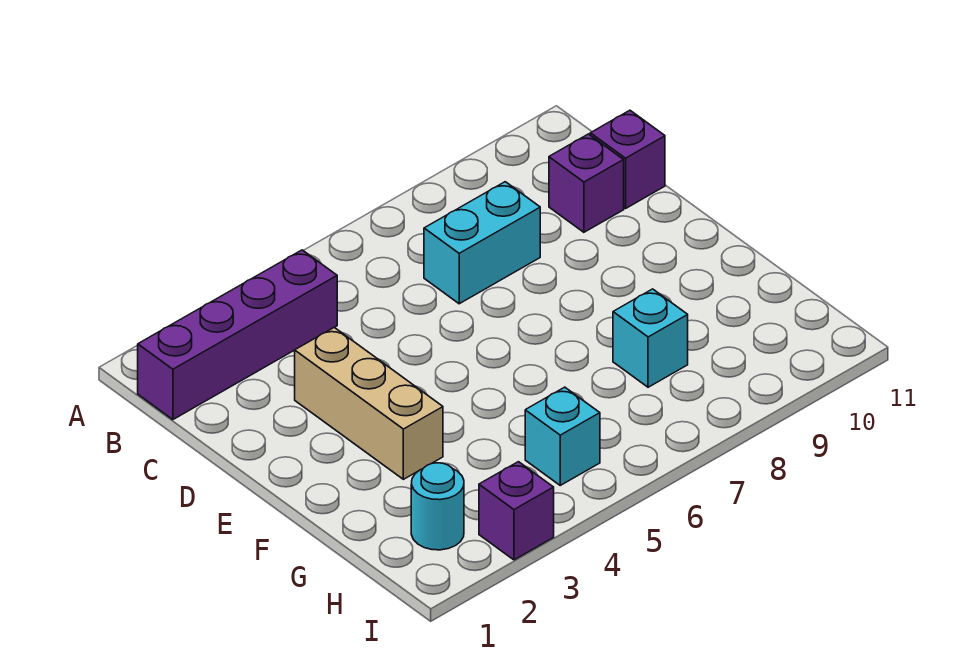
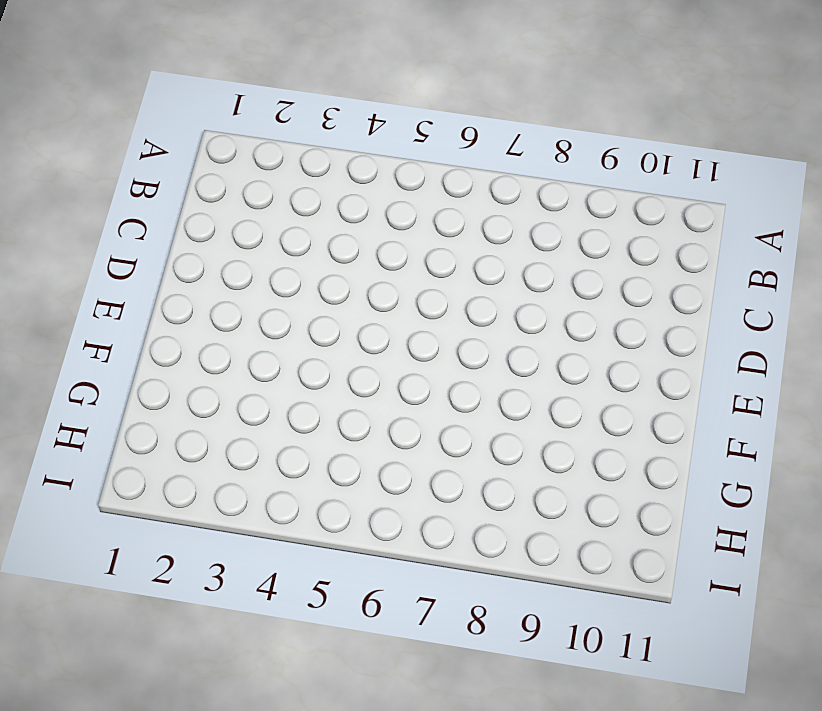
none -> purple brick B1:B4 level 1
none -> cyan brick C7:C8 level 1

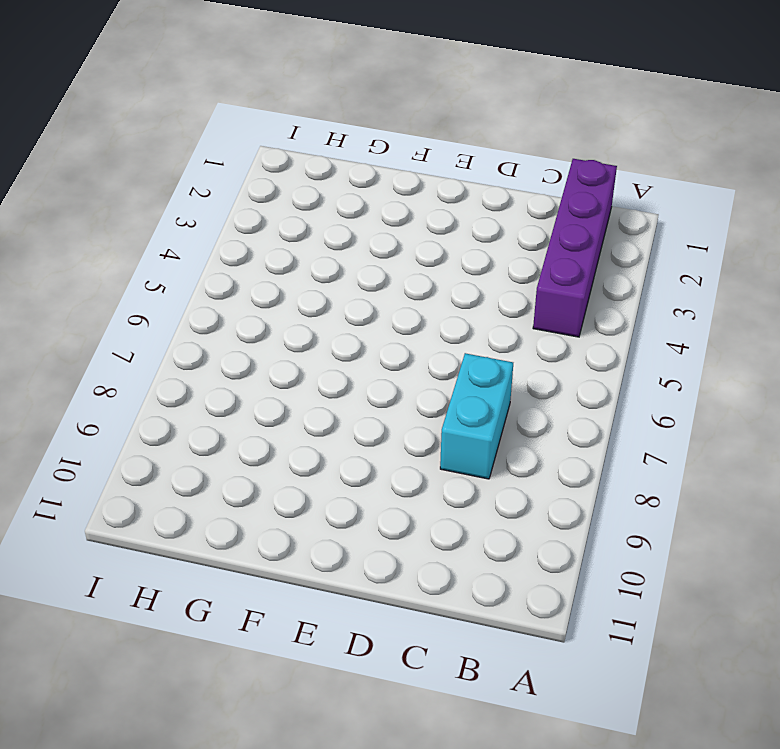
none -> purple brick C10 level 1
none -> purple brick C11 level 1

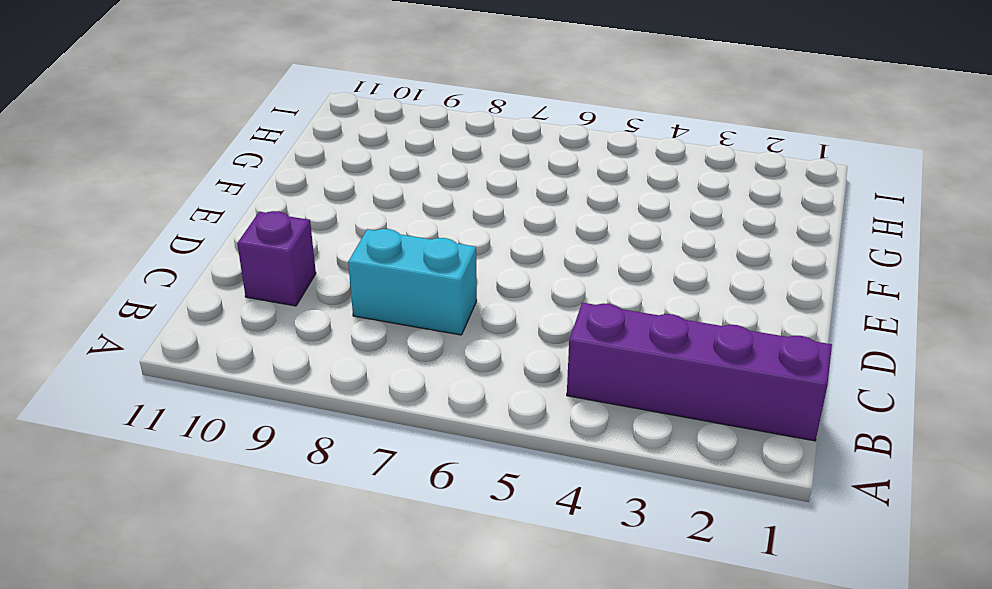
none -> purple brick C11 level 1
none -> tan brick D3:F3 level 1

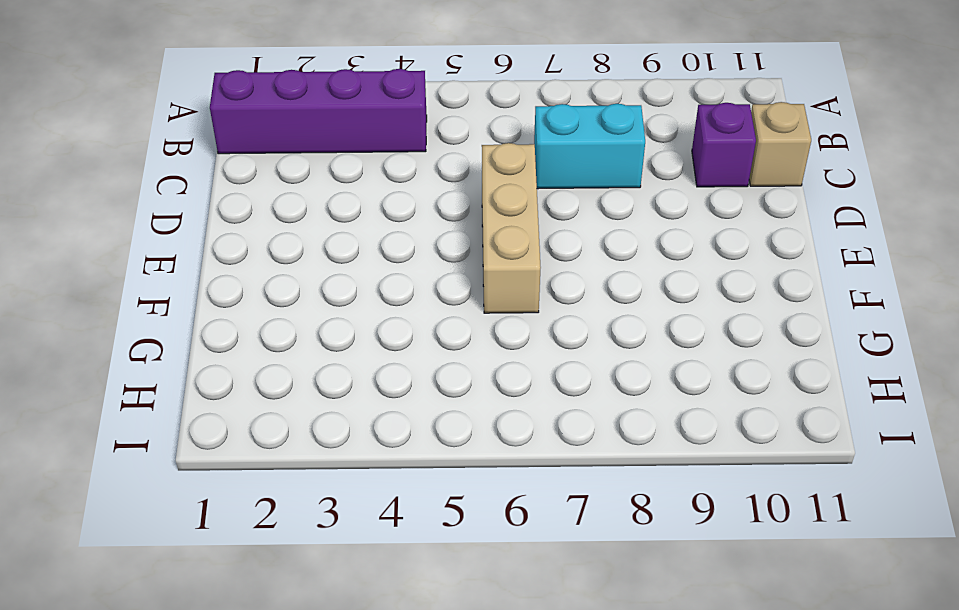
tan brick C11 level 1 -> purple brick C11 level 1
tan brick D6:F6 level 1 -> tan brick D3:F3 level 1
none -> cyan brick G8 level 1
none -> cyan round brick H2 level 1

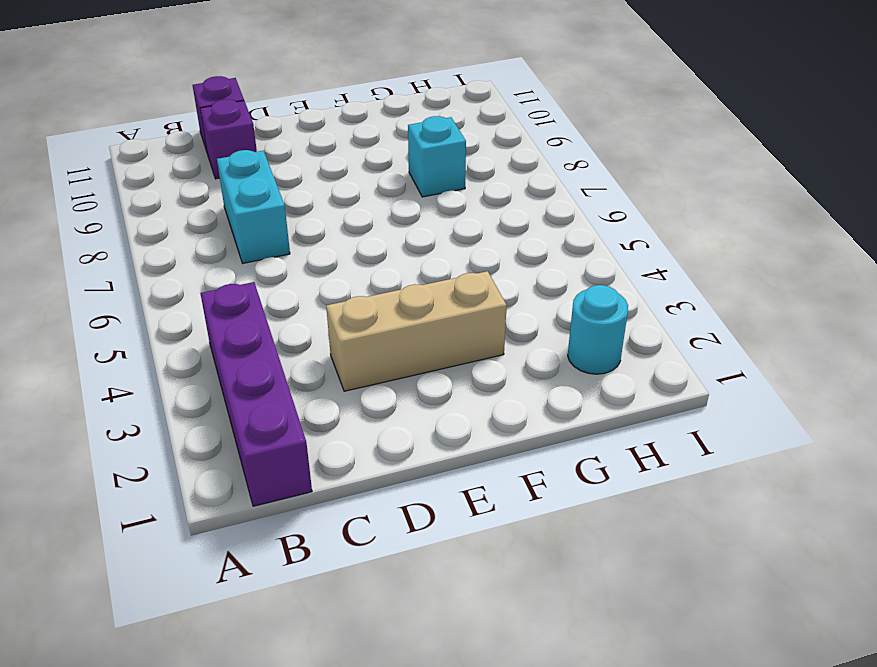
none -> cyan brick H5 level 1
none -> purple brick I3 level 1

